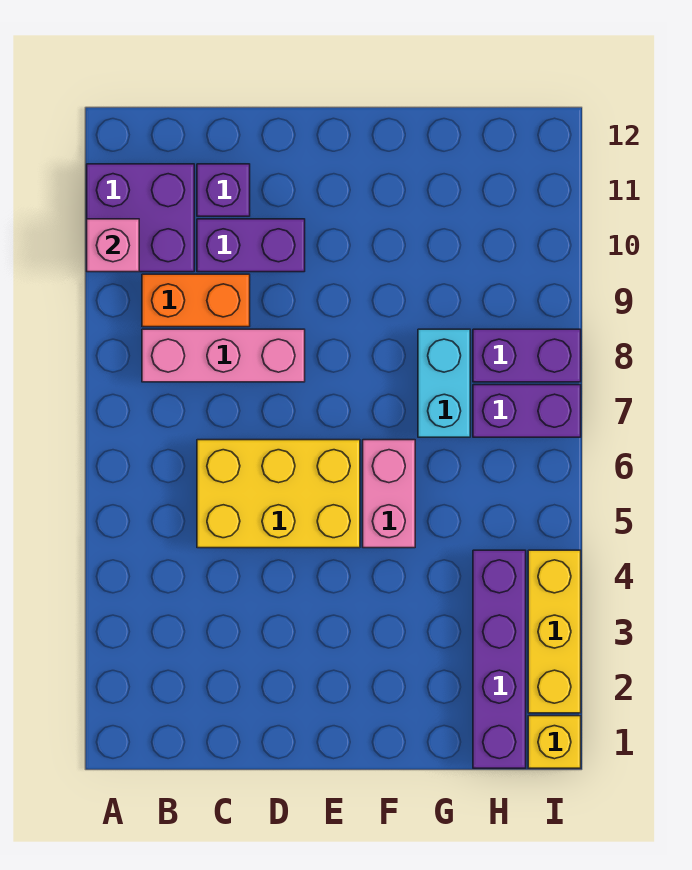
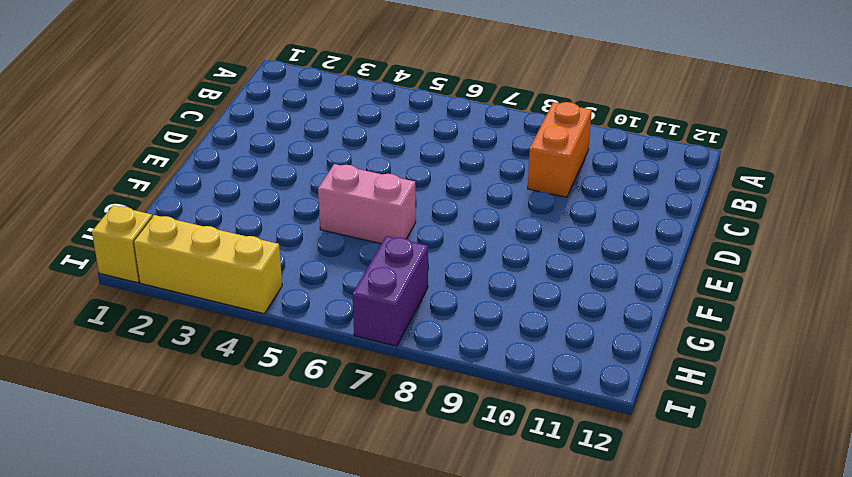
none -> purple brick A10:B11 level 1
none -> pink brick B8:D8 level 1
none -> yellow brick C5:E6 level 1

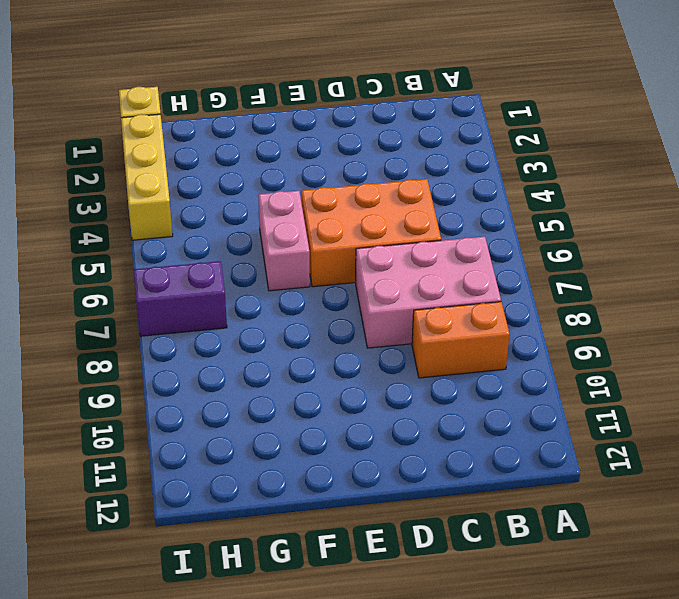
pink brick B7:D8 level 1 -> pink brick B8:D8 level 1
orange brick C5:E6 level 1 -> yellow brick C5:E6 level 1
none -> purple brick A10:B11 level 1
none -> purple brick C10:D10 level 1
none -> purple brick C11 level 1

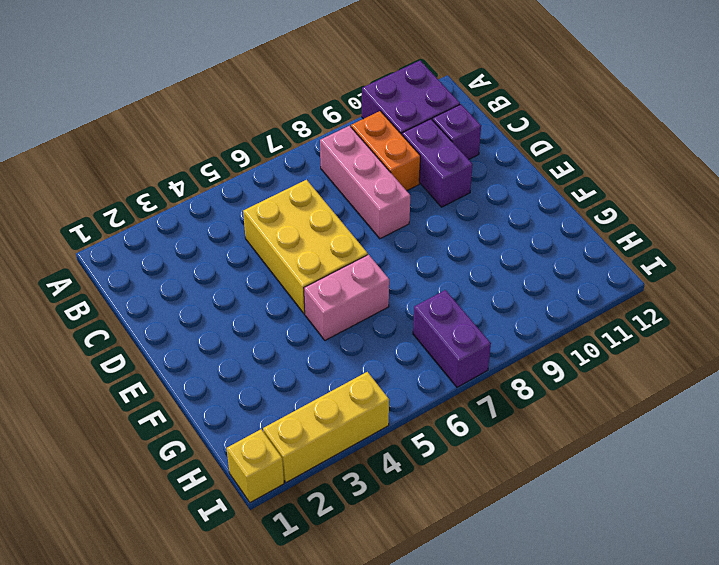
none -> cyan brick G7:G8 level 1
none -> purple brick H1:H4 level 1
none -> purple brick H8:I8 level 1

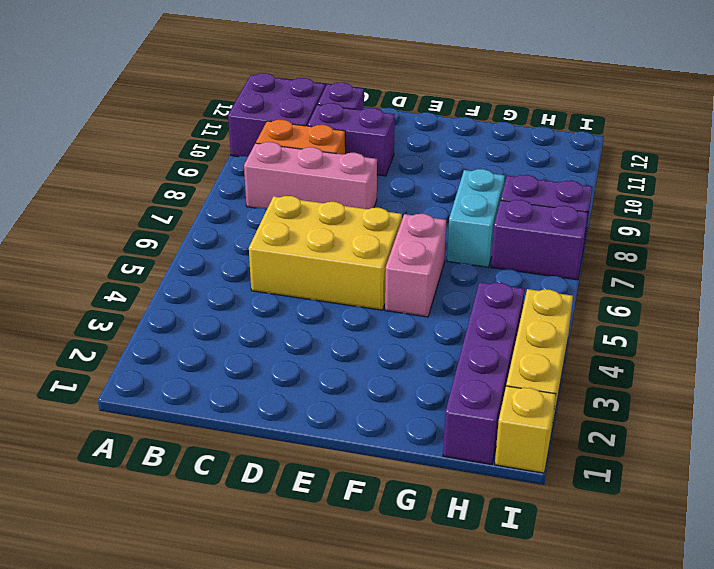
none -> pink brick A10 level 2

